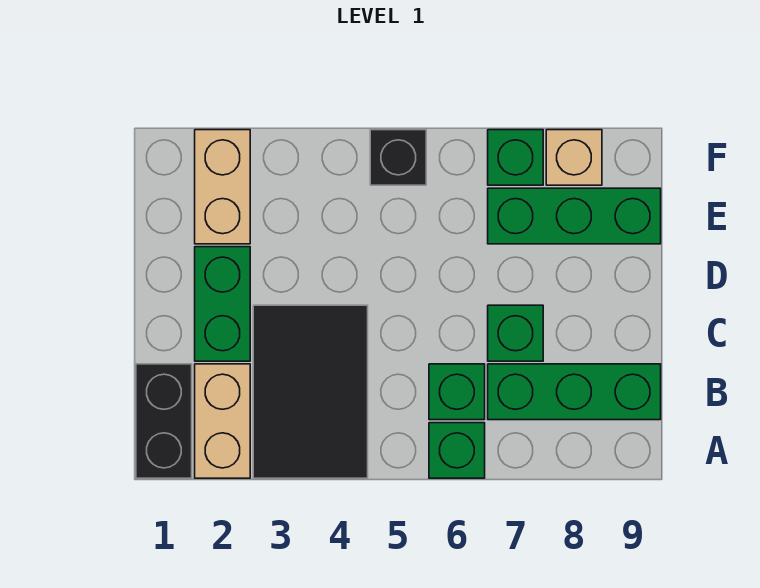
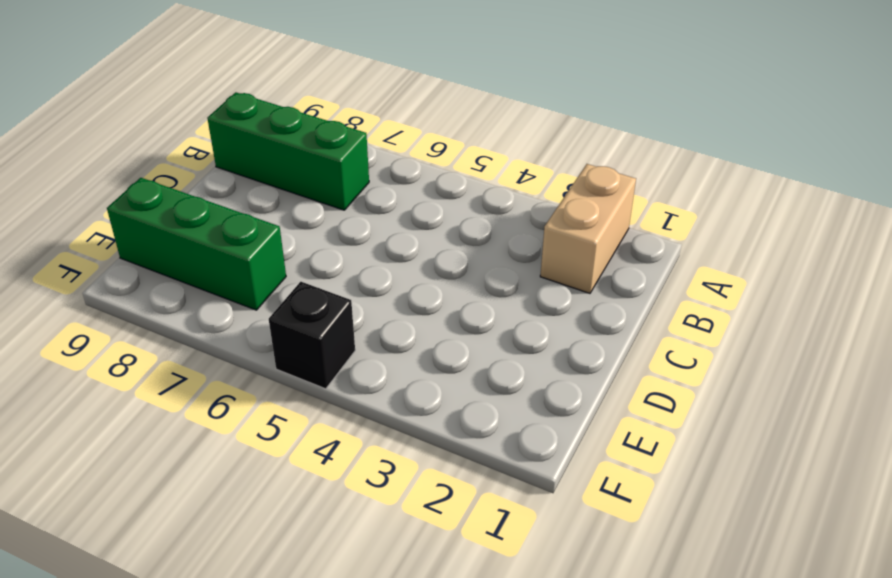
none -> black brick A1:B1 level 1
none -> black tile A3:C4 level 1
none -> green brick A6 level 1

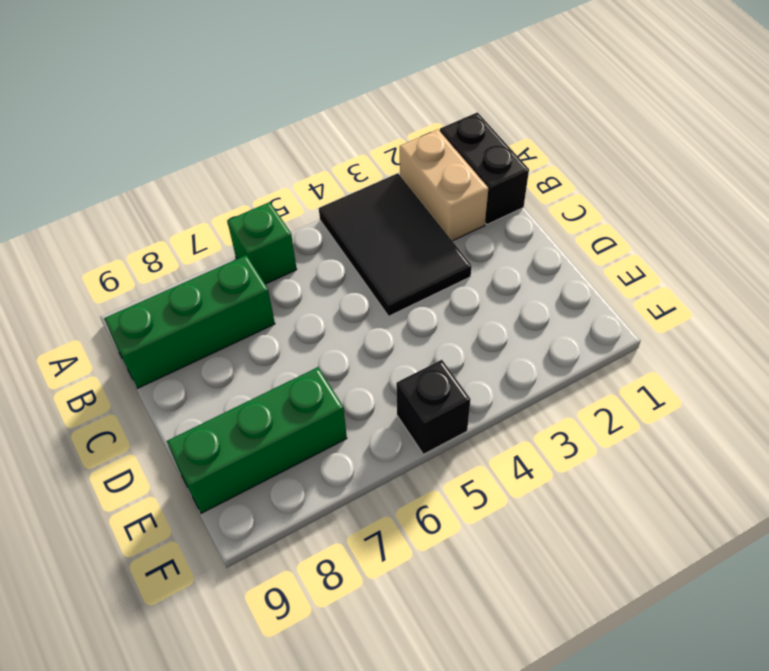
none -> green brick B6 level 1
none -> green brick C2:D2 level 1
none -> green brick C7 level 1

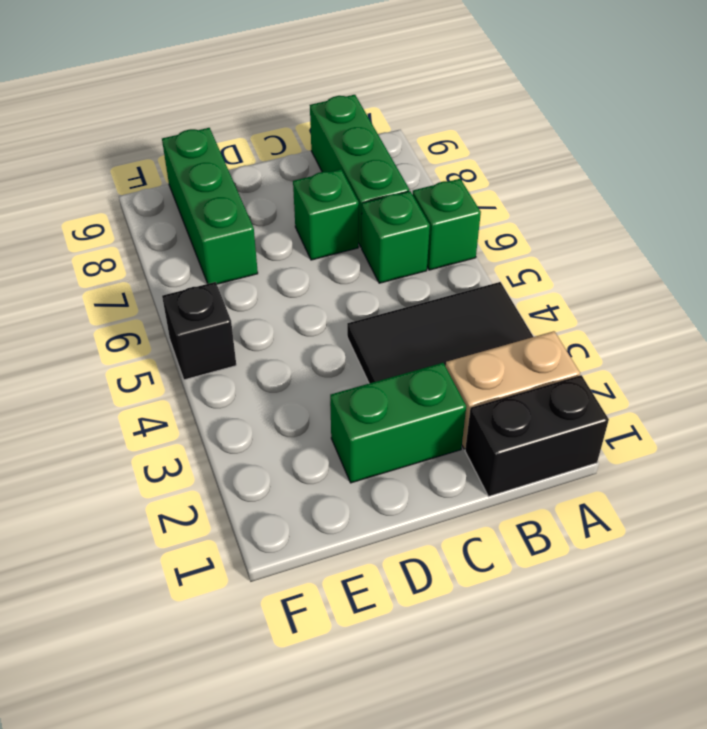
none -> tan brick E2:F2 level 1
none -> green brick F7 level 1
none -> tan brick F8 level 1

